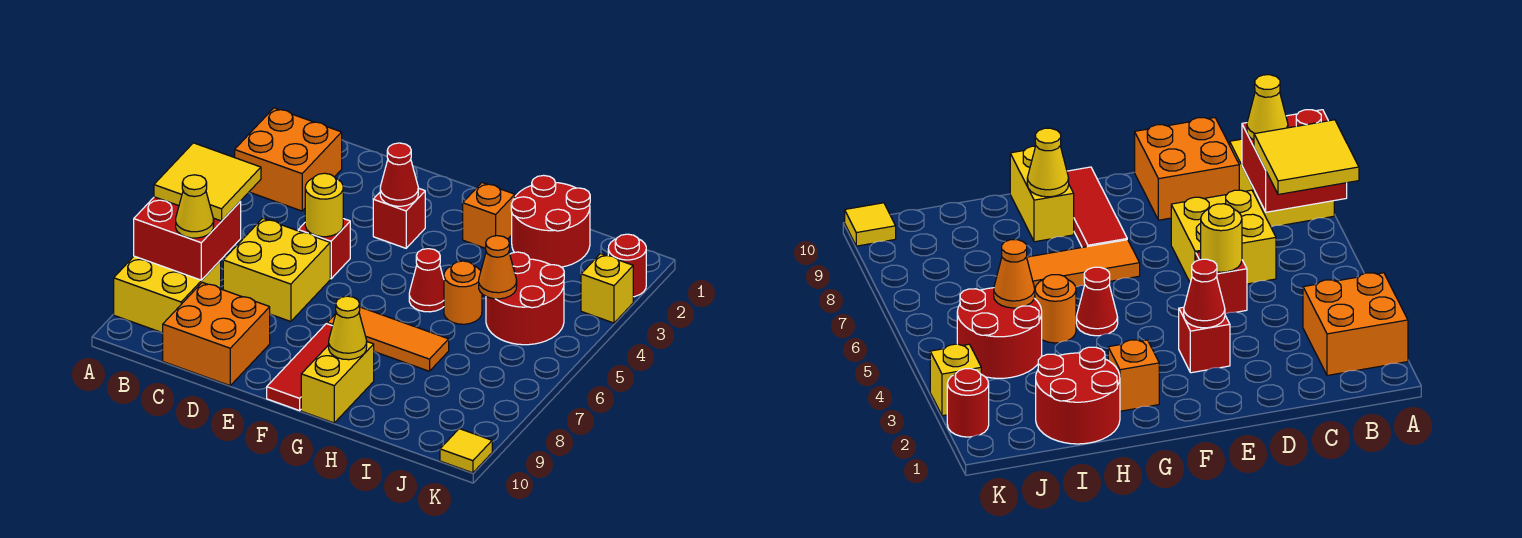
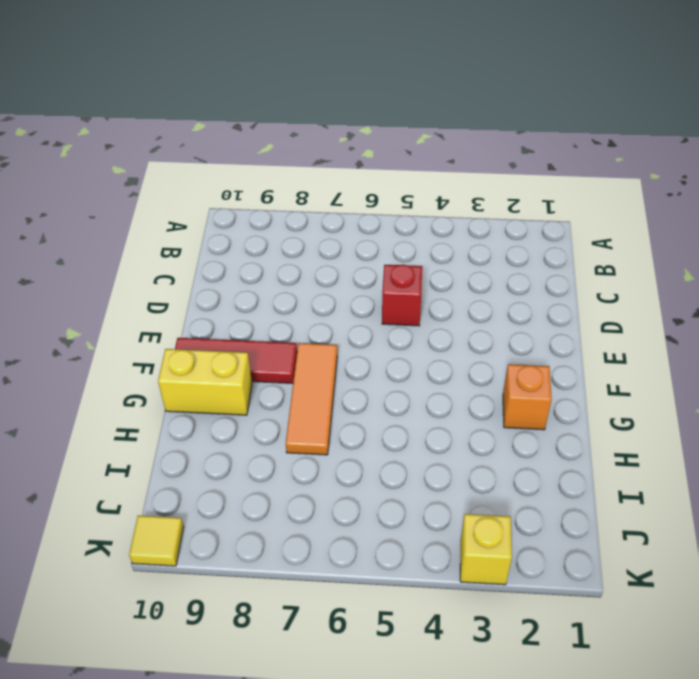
none -> orange brick A2:B3 level 1
none -> yellow brick A8:B9 level 1
none -> yellow brick C6:D7 level 1

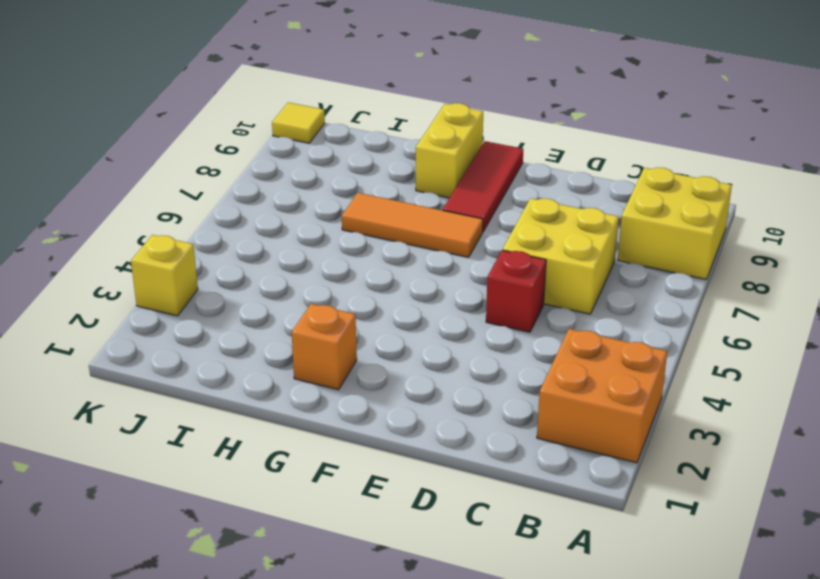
none -> orange brick C9:D10 level 1
none -> red brick E3 level 1
none -> red cone G5 level 1

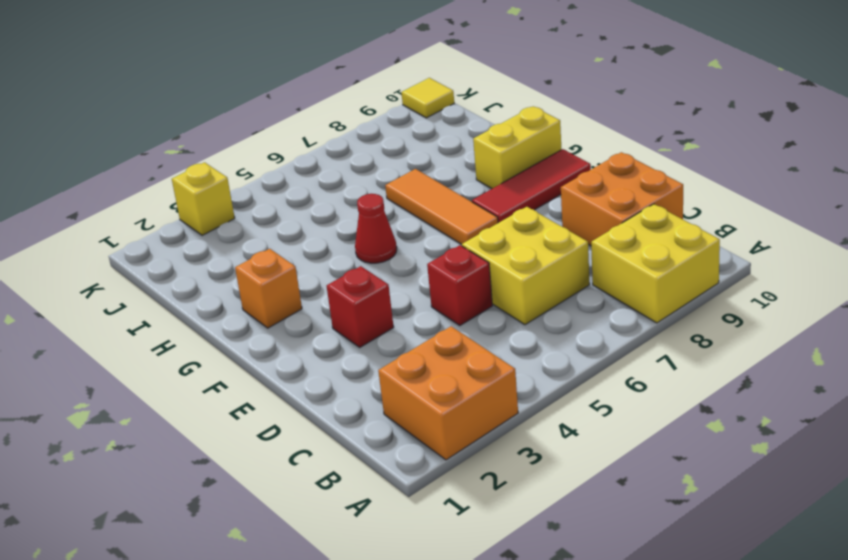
none -> red round brick H1:I2 level 1
none -> orange round brick H5 level 1
none -> red round brick I4:J5 level 1

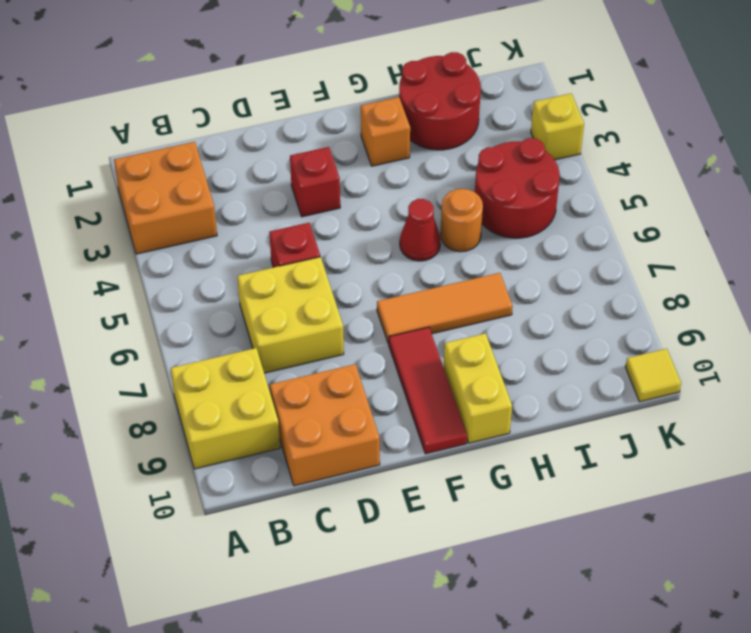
none -> red round brick K2 level 1
none -> red brick A7:B8 level 2
none -> yellow round brick D5 level 2

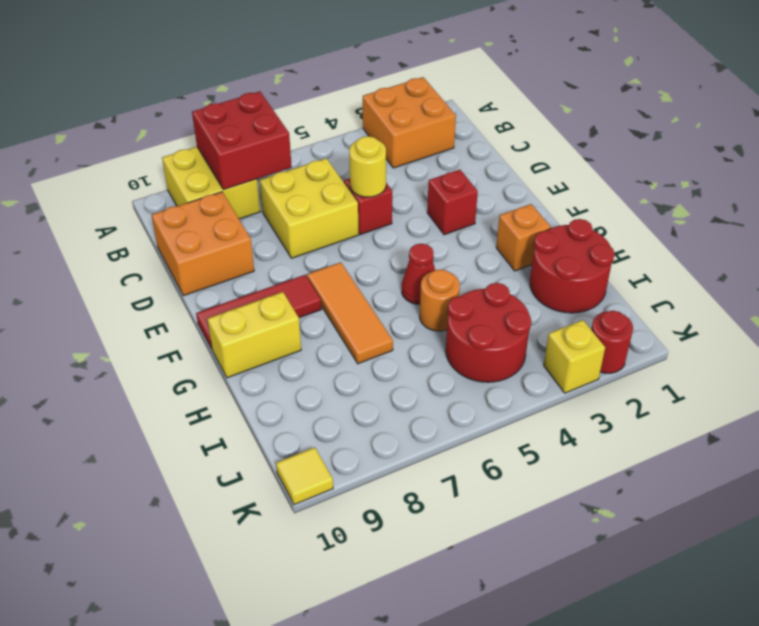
none -> red cone E3 level 2
none -> yellow cone G9 level 2
none -> orange cone I5 level 2

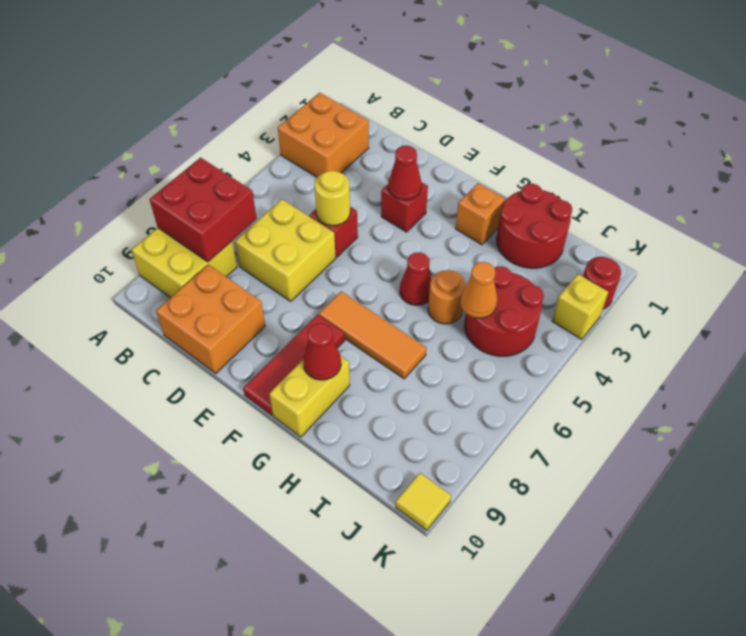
red cone G9 level 2 -> yellow cone G9 level 2
none -> yellow tile A6:B7 level 3
none -> yellow cone B8 level 3

